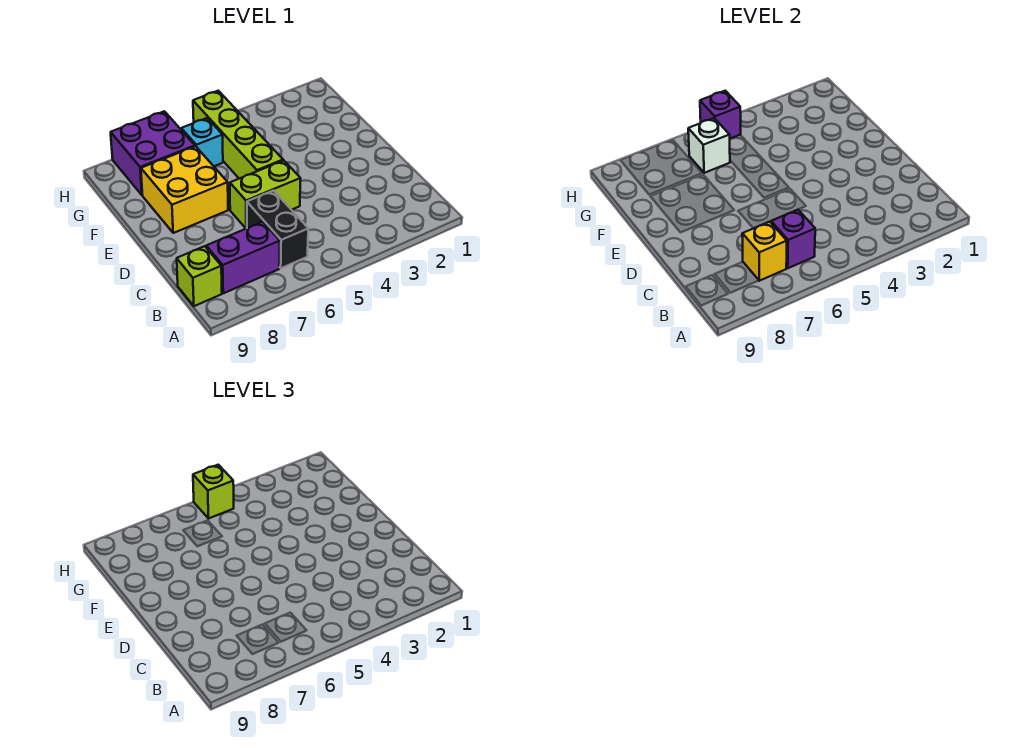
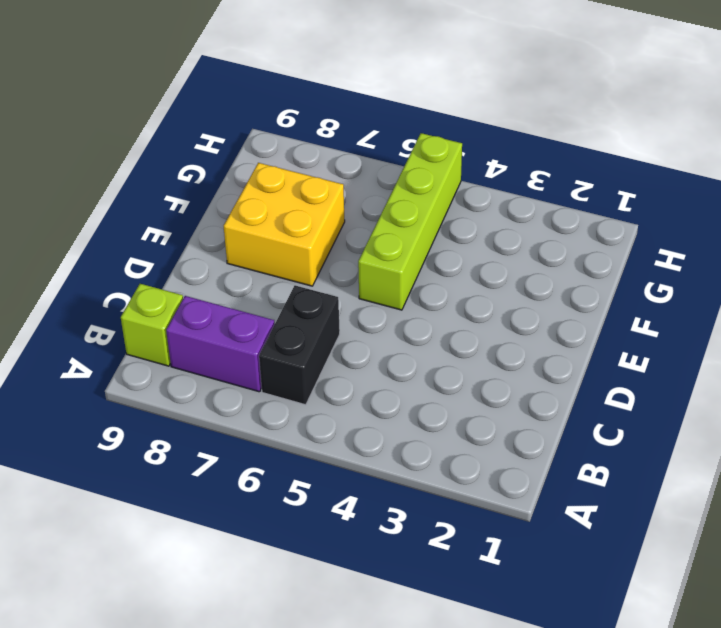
none -> lime brick D5:D6 level 1
none -> cyan brick G6 level 1
none -> purple brick G7:H8 level 1

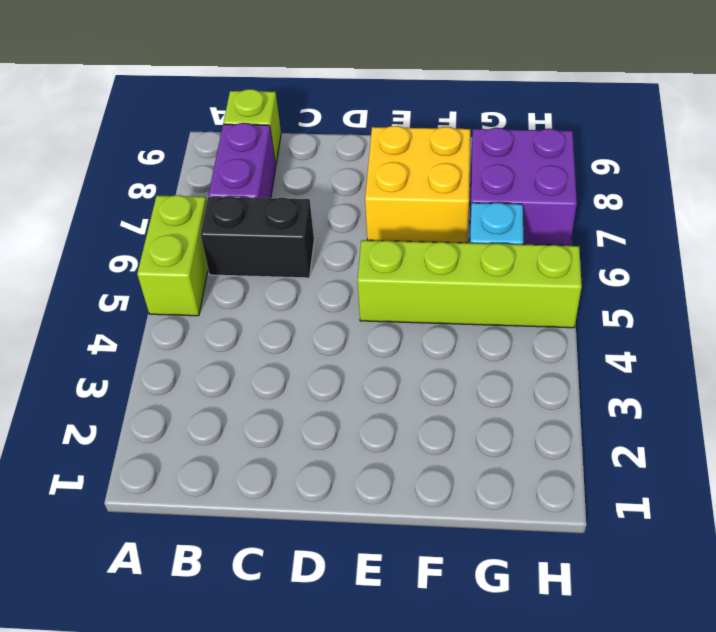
lime brick A5:A6 level 1 -> lime brick D5:D6 level 1
none -> purple brick B6 level 2
none -> yellow brick B7 level 2
none -> white brick G6 level 2

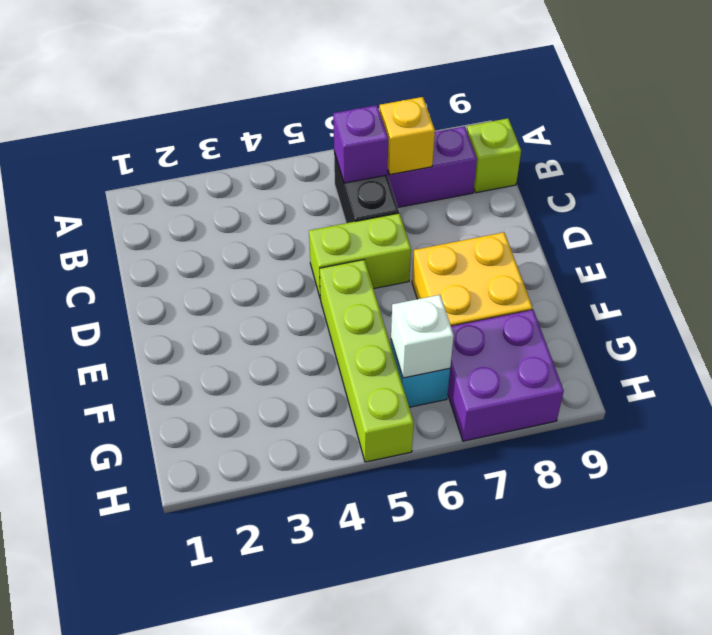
none -> purple brick H5 level 2
none -> lime brick H5 level 3

